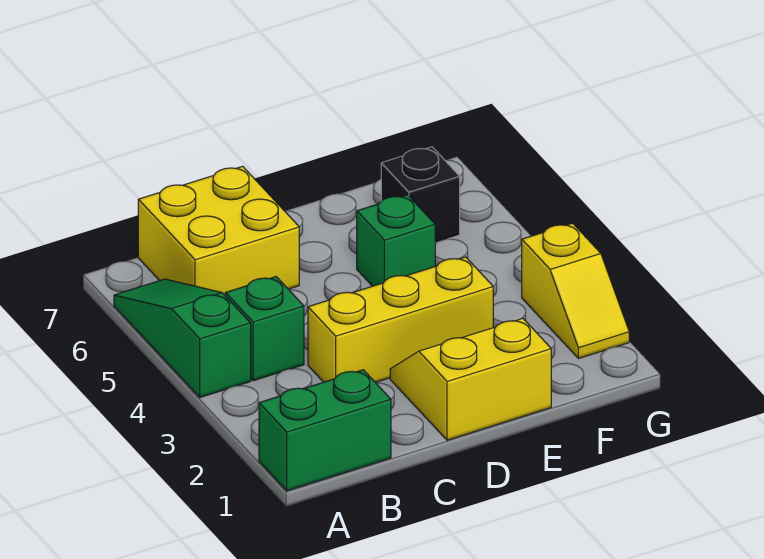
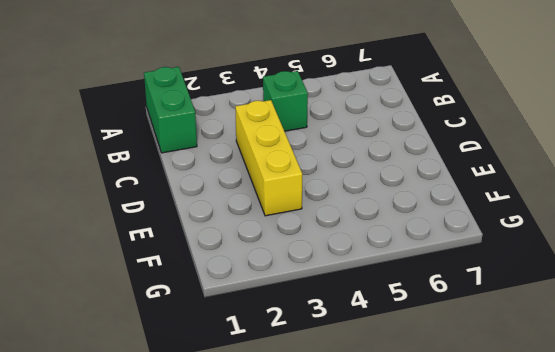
none -> green slope A4:A6 level 1 top 4
none -> yellow brick B6:C7 level 1

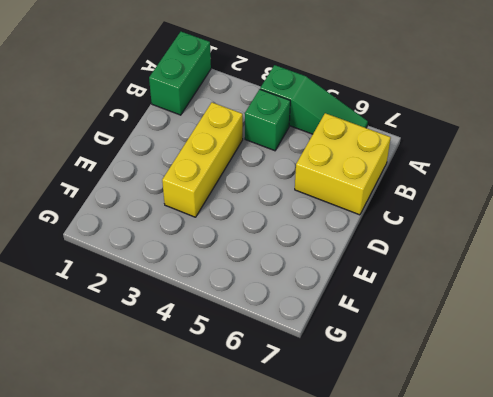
none -> yellow slope D1:E2 level 1 top 1
none -> green brick E5 level 1

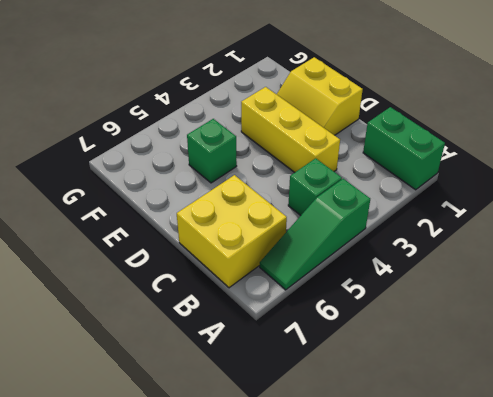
none -> black brick F6 level 1
none -> yellow slope G2:G3 level 1 top 3

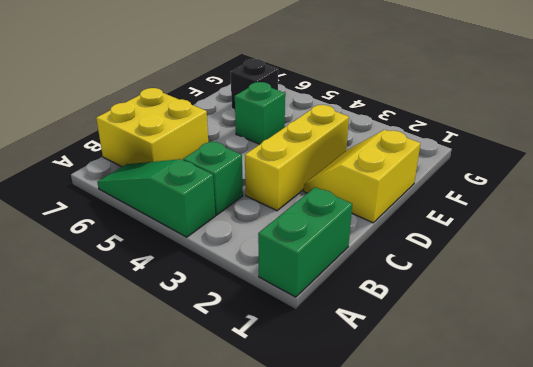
none -> yellow slope G2:G3 level 1 top 3

